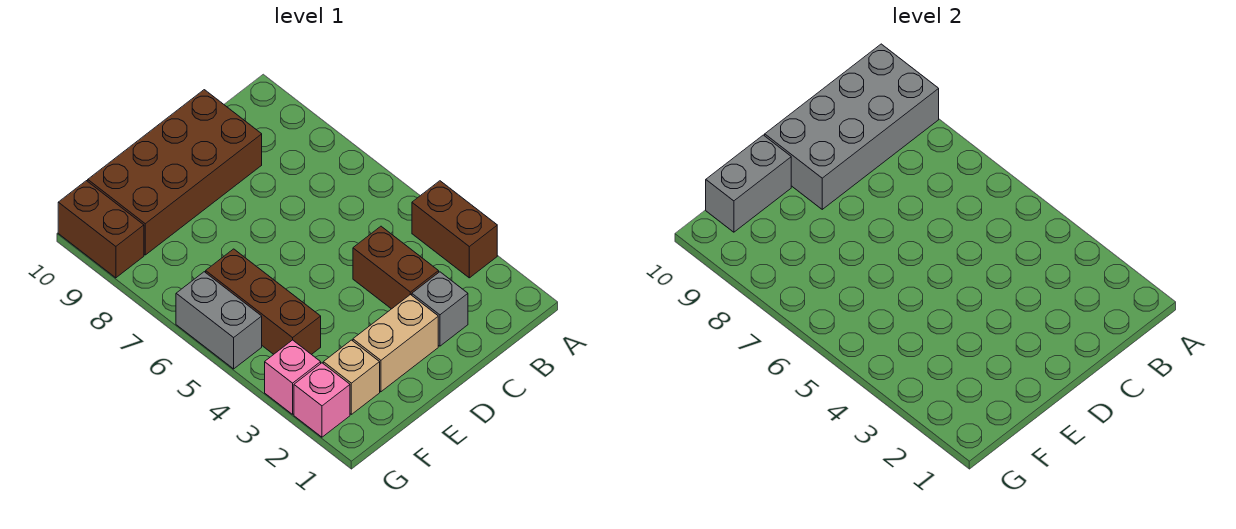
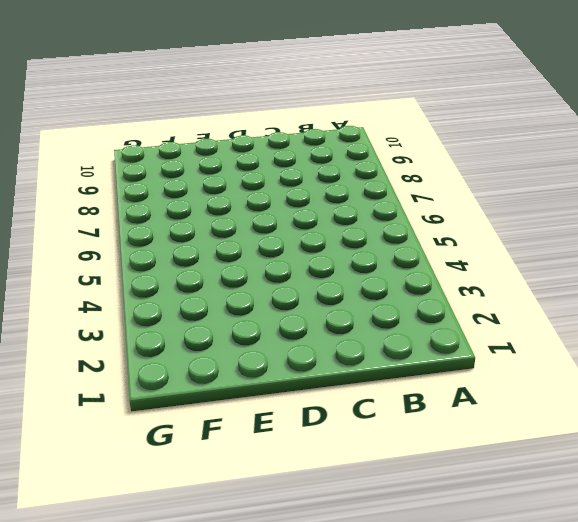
none -> brown brick A3:A4 level 1
none -> grey brick C2 level 1
none -> brown brick C3:C4 level 1

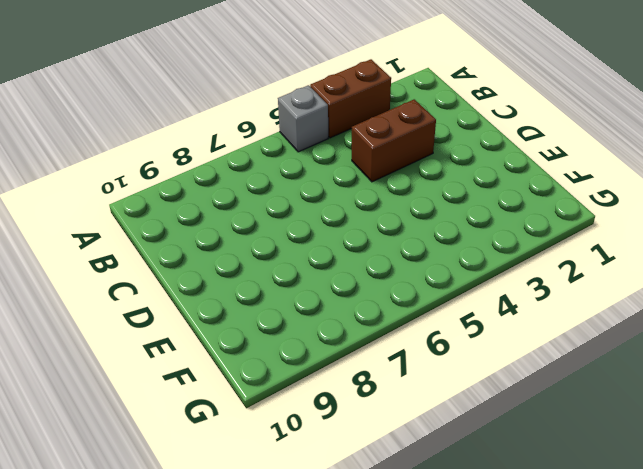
grey brick A5 level 1 -> grey brick C2 level 1
none -> brown brick C9:F10 level 1
none -> tan brick D2:E2 level 1
none -> tan brick F2 level 1

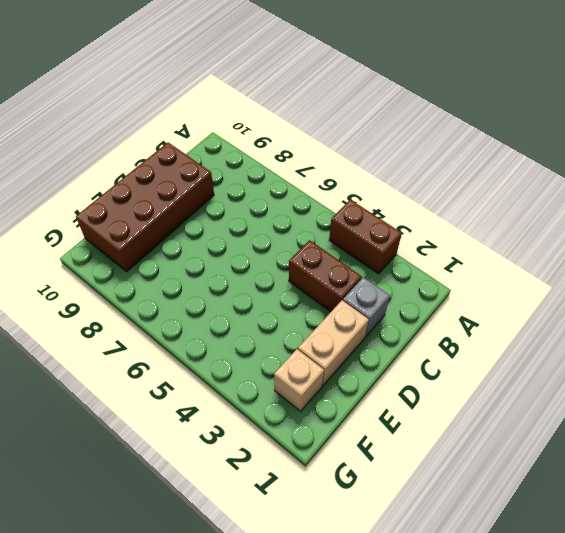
none -> brown brick F4:F6 level 1
none -> pink brick G2 level 1
none -> pink brick G3 level 1

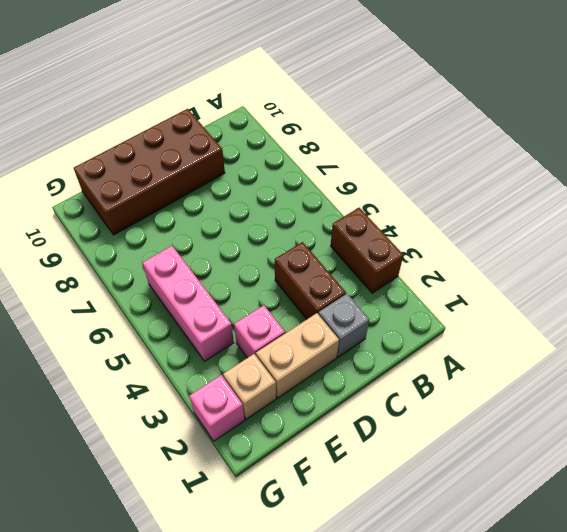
pink brick E3 level 1 -> pink brick G3 level 1
pink brick F4:F6 level 1 -> brown brick F4:F6 level 1
none -> grey brick G5:G6 level 1
none -> brown brick G9:G10 level 1
none -> grey brick A9:D10 level 2

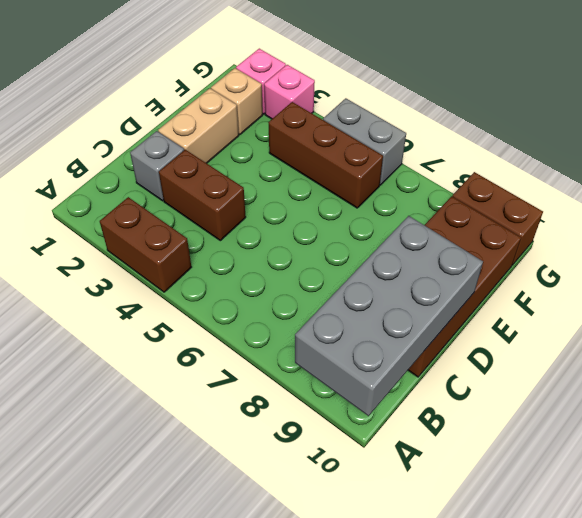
none -> grey brick E10:F10 level 2

